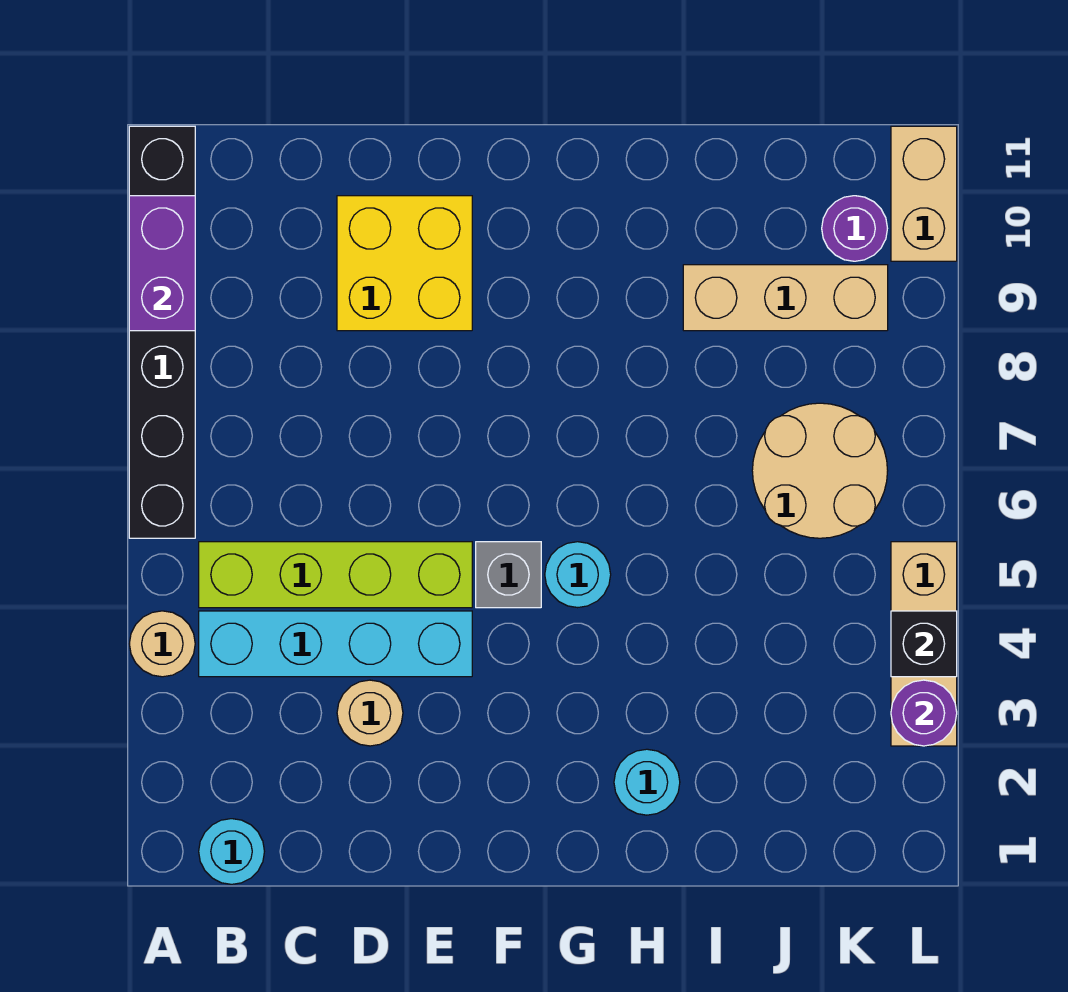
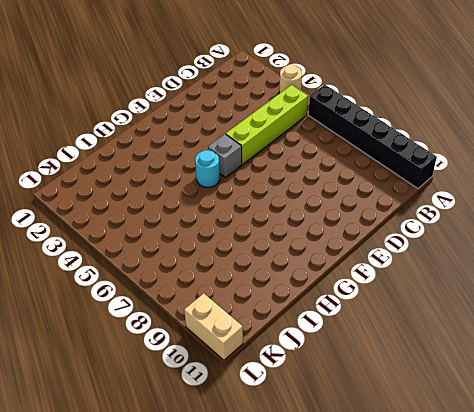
none -> cyan round brick B1 level 1
none -> cyan brick B4:E4 level 1
none -> tan round brick D3 level 1

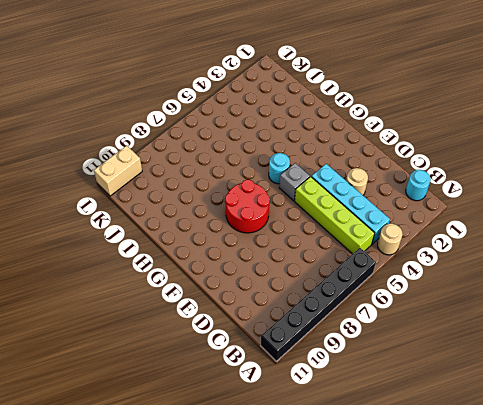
red round brick F7:G8 level 1 -> none
none -> yellow brick D9:E10 level 1
none -> cyan round brick H2 level 1
none -> tan brick I9:K9 level 1

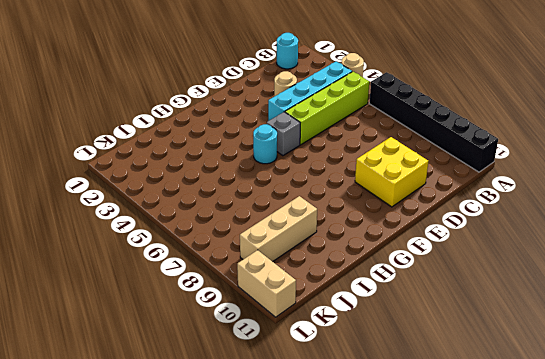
none -> cyan round brick H2 level 1
none -> tan round brick J6:K7 level 1
none -> purple round brick K10 level 1

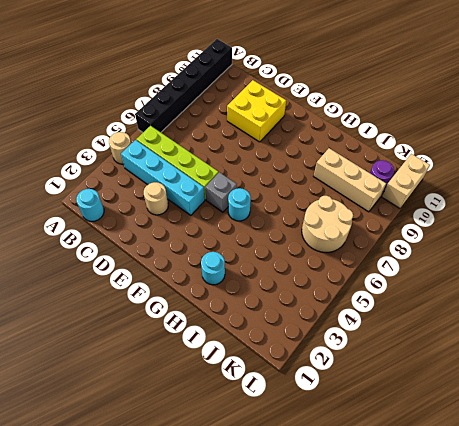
none -> tan brick L3:L5 level 1
none -> purple brick A9:A10 level 2
none -> purple round brick L3 level 2

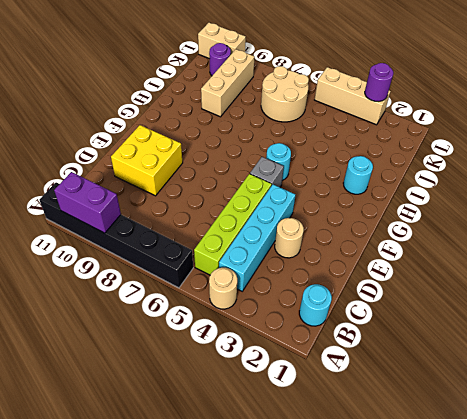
none -> black brick L4 level 2

